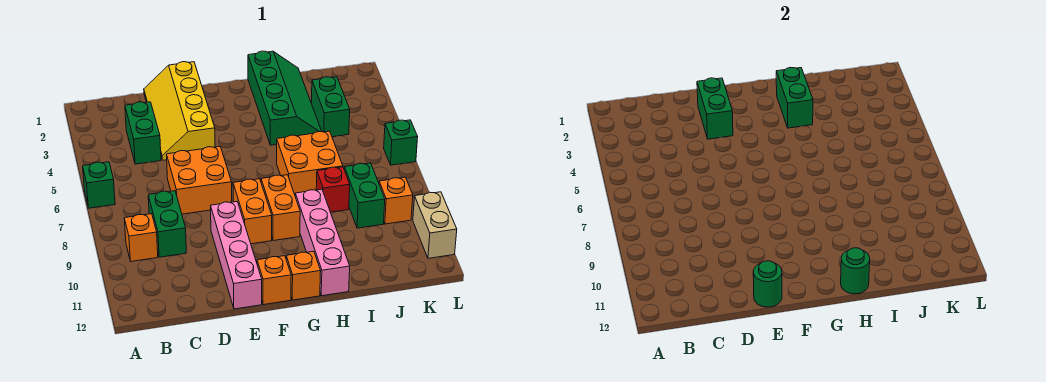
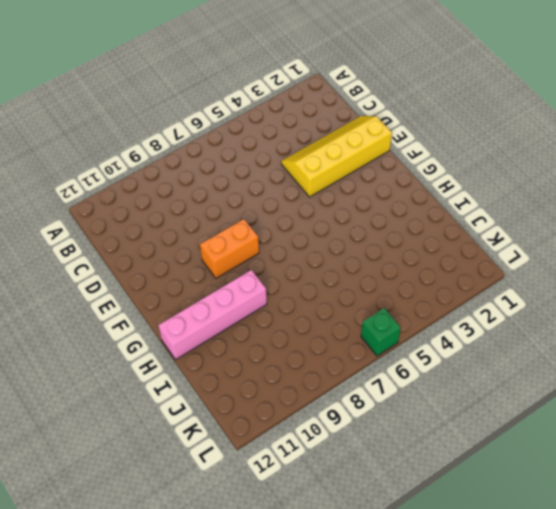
none -> green brick A6 level 1
none -> orange brick B9 level 1
none -> green brick C3:C4 level 1

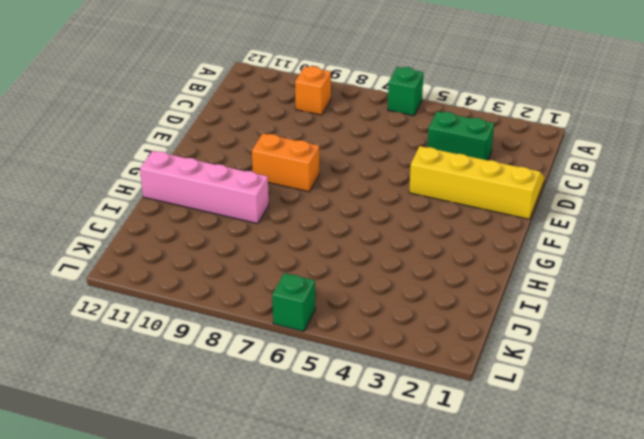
none -> green brick C8:C9 level 1
none -> orange brick D6:E7 level 1
none -> pink brick E9:E12 level 1

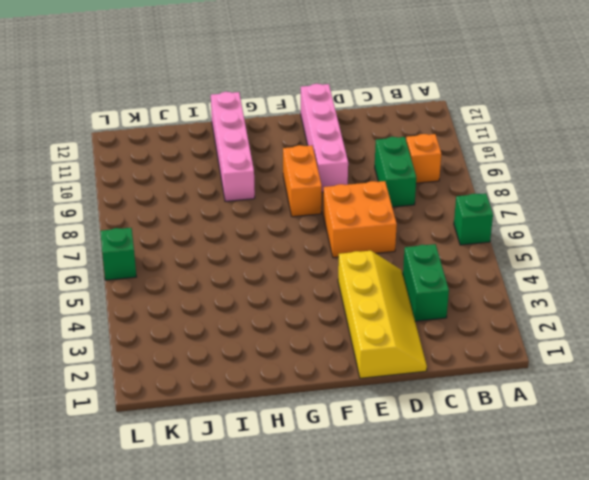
none -> orange brick F12 level 1
none -> orange brick G8:G9 level 1
none -> orange brick G12 level 1

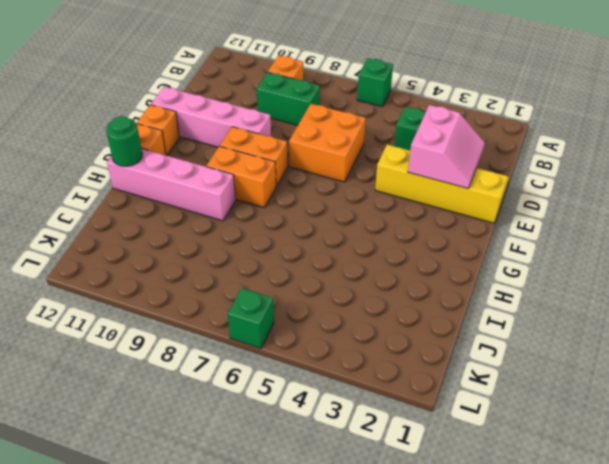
pink slope D2:E3 level 2 top 3 -> green brick E2:E3 level 2
none -> green slope H1:I4 level 1 top H
none -> orange brick H6:I7 level 1
none -> red brick I8 level 1

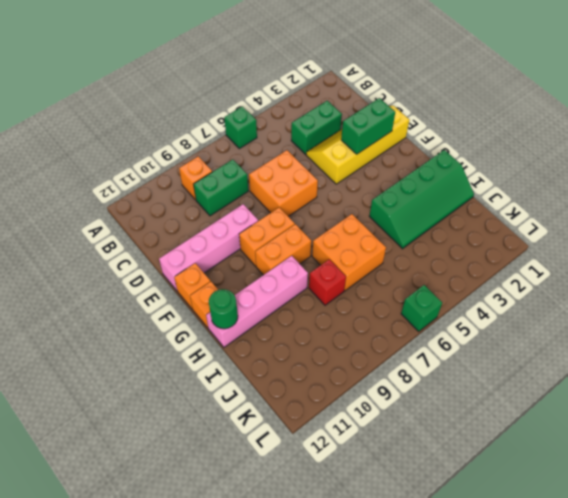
none -> green brick J3:J4 level 1
none -> green brick J8:J9 level 1
none -> orange brick K9 level 1

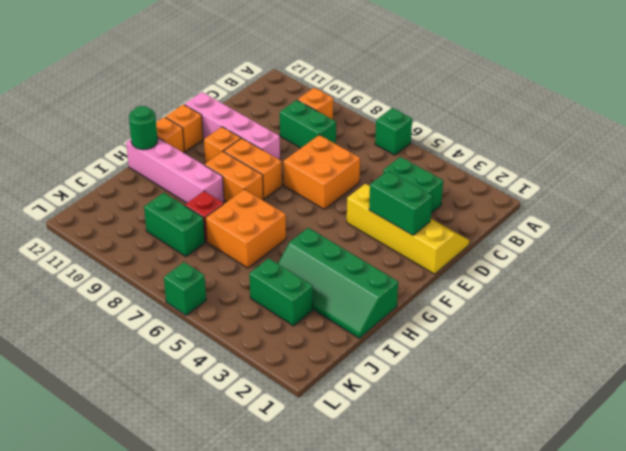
orange brick F10 level 1 -> orange brick K9 level 1
none -> tan brick L10:L11 level 1
none -> green round brick E12 level 2
none -> green brick H2:H3 level 2

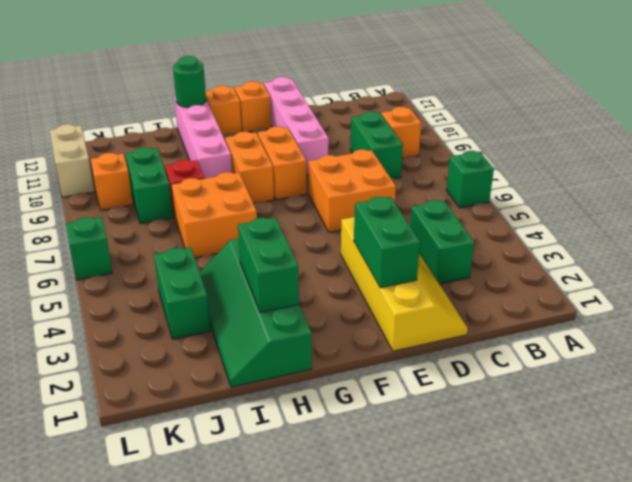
none -> green round brick E12 level 2

